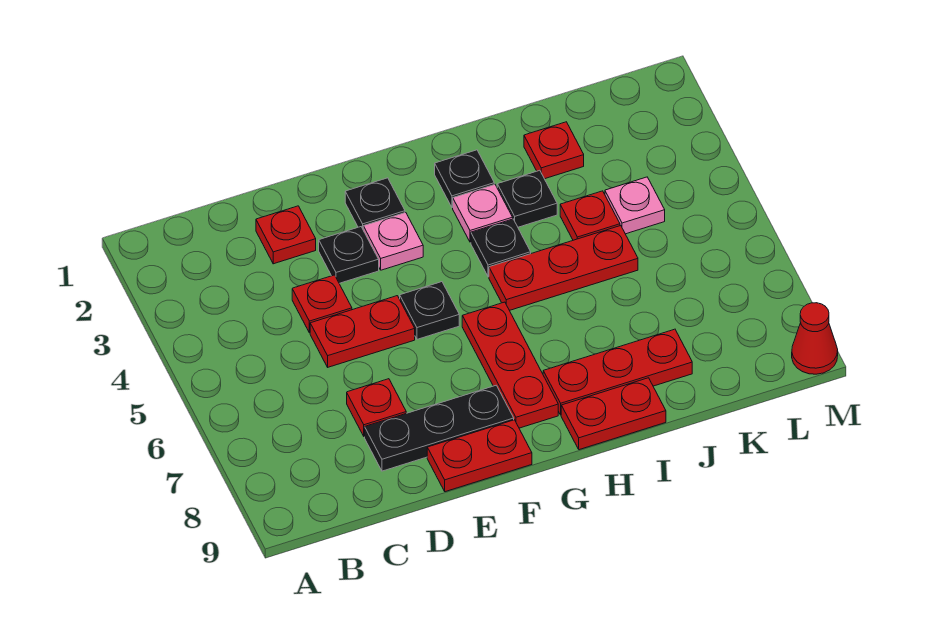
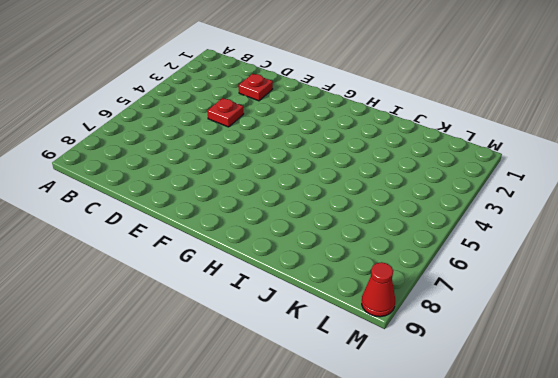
none -> red plate D5:E5 level 1
none -> red plate D7 level 1
none -> black plate D8:F8 level 1

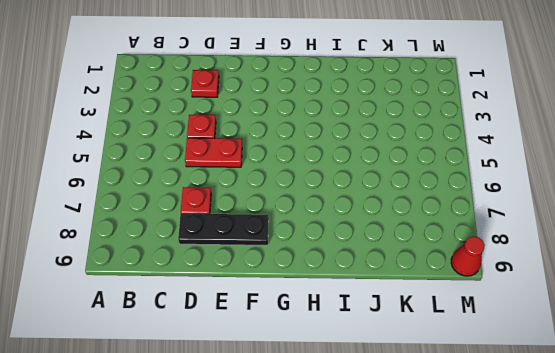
none -> black plate E3 level 1
none -> red plate E9:F9 level 1
none -> black plate F2 level 1

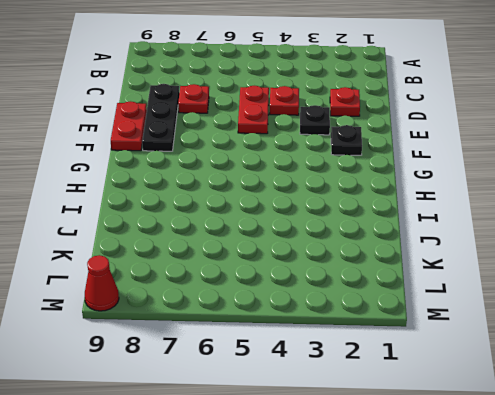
none -> pink plate F3 level 1
none -> black plate F5 level 1
none -> red plate G6:G8 level 1

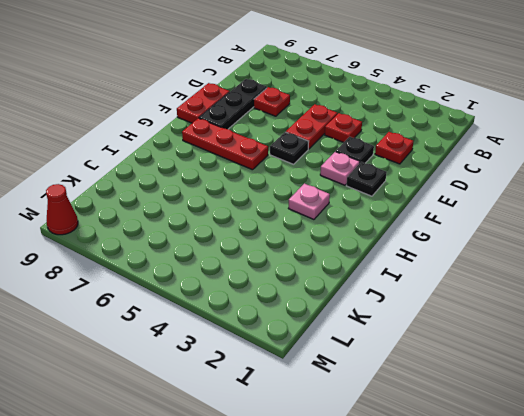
none -> black plate H2 level 1
none -> black plate H4 level 1
none -> red plate H5:J5 level 1

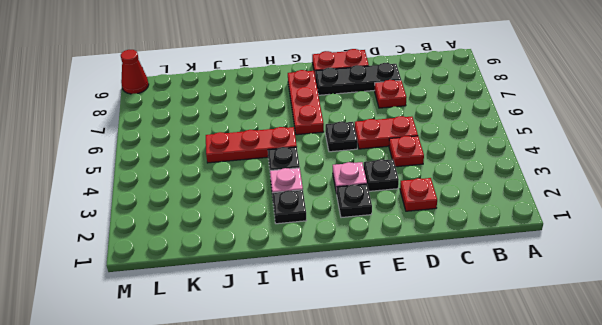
none -> red plate H8:J8 level 1
none -> red plate H9:I9 level 1
none -> black plate I3 level 1

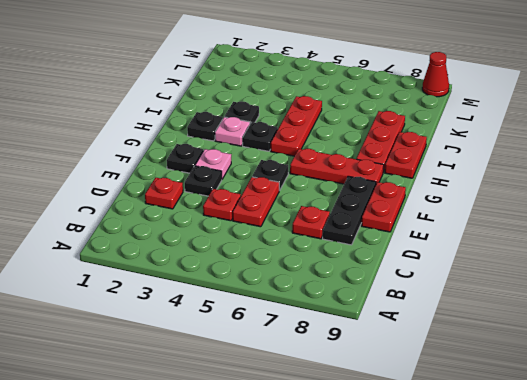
none -> red plate J2 level 1
none -> red plate J4 level 1
none -> pink plate K4 level 1

